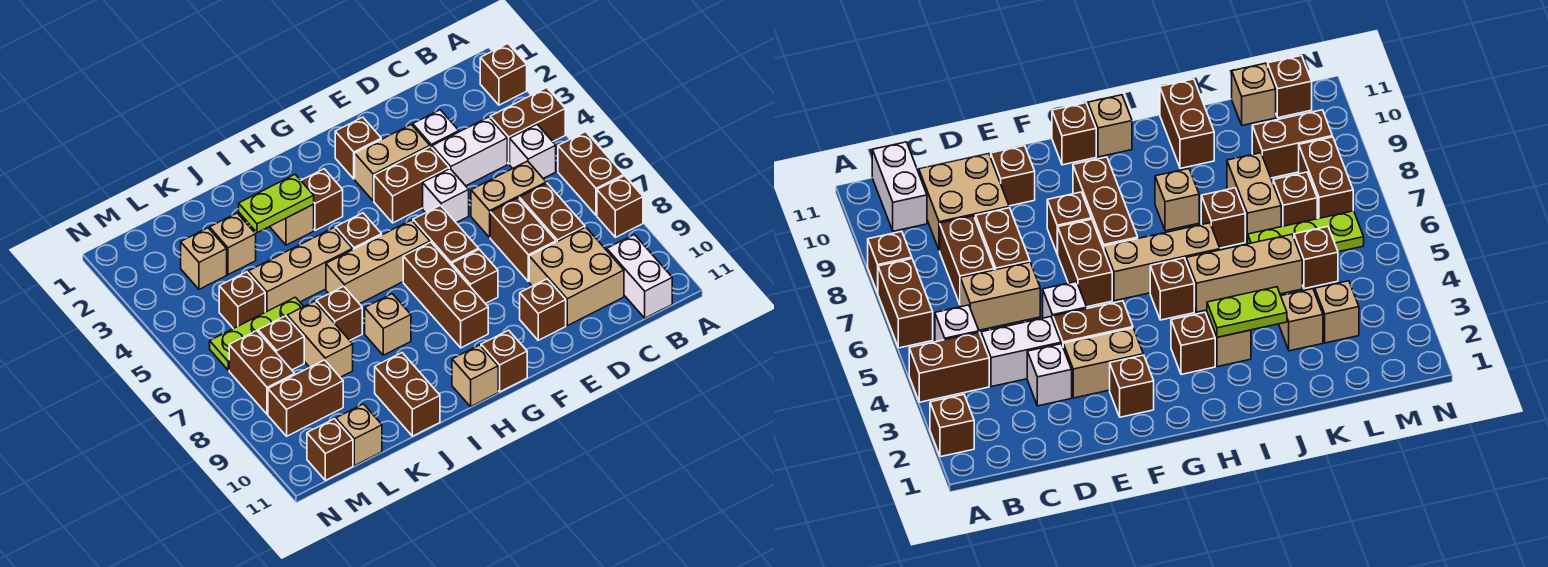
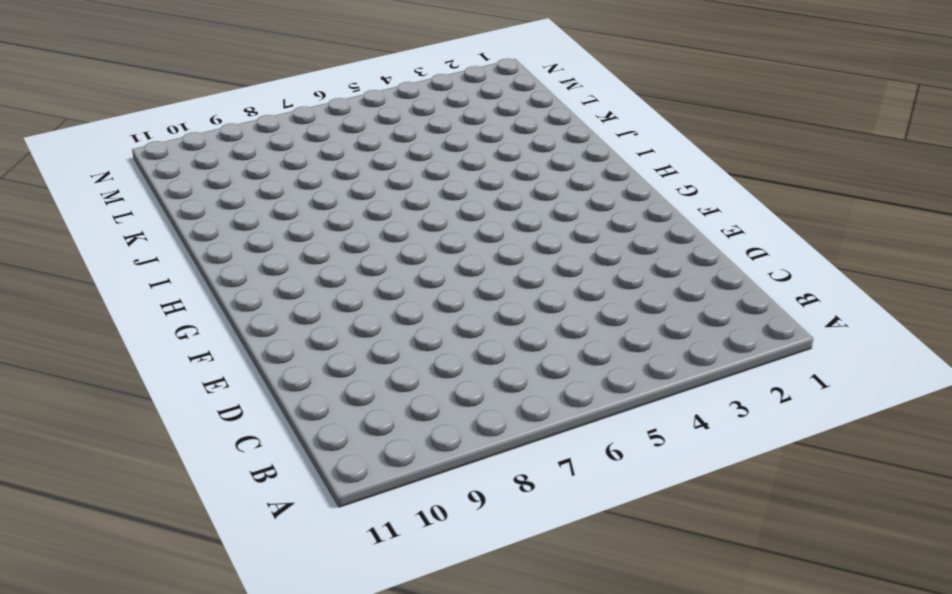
none -> brown brick A2 level 1
none -> brown brick A4:B4 level 1
none -> brown brick A6:A7 level 1
none -> brown brick A8 level 1

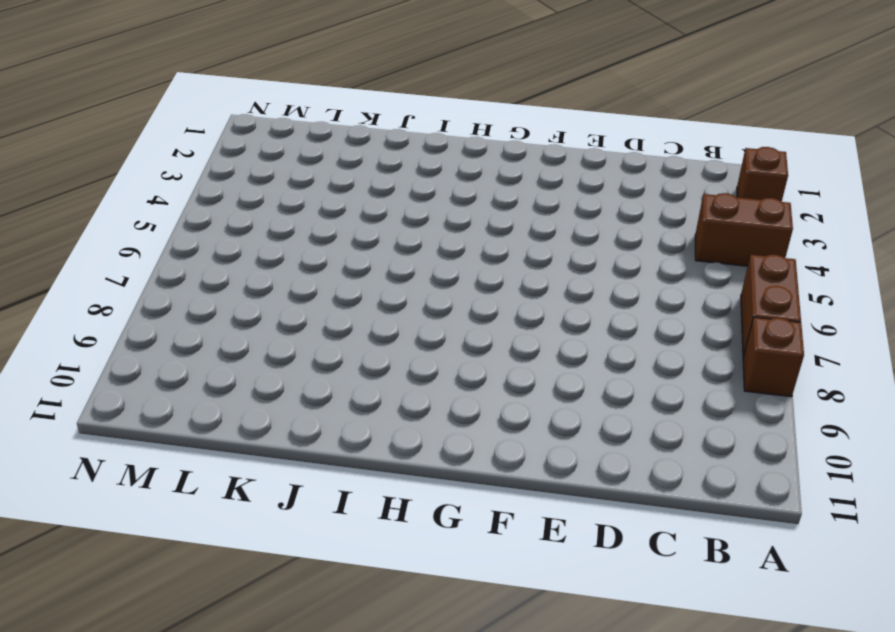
none -> white brick B5 level 1
none -> white brick B10:B11 level 1
none -> white brick C4:D4 level 1
none -> tan brick C6:D6 level 1

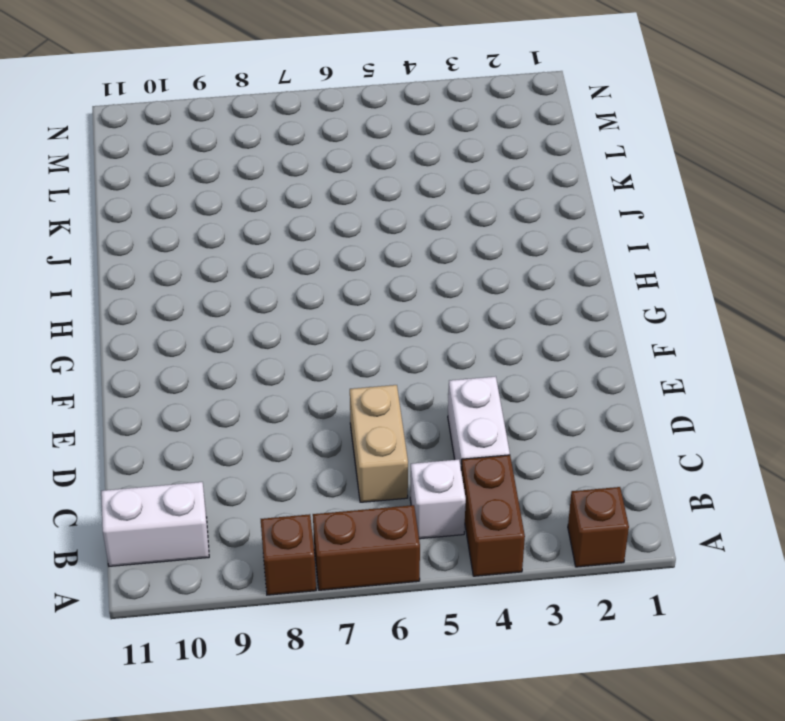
none -> brown brick C7:C8 level 1
none -> tan brick C9:D10 level 1
none -> white brick D3 level 1
none -> brown brick D7:D8 level 1

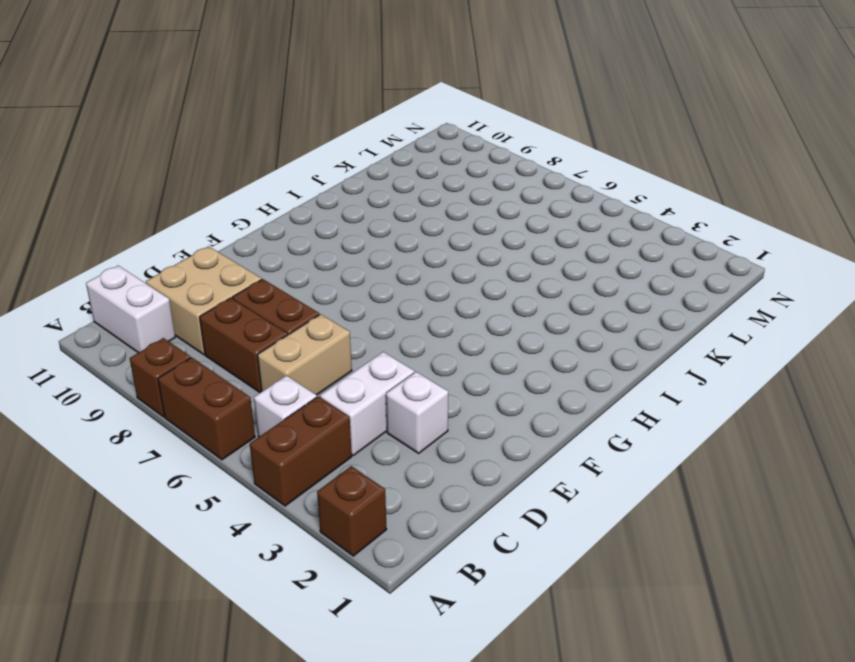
none -> tan brick E3:F3 level 1
none -> brown brick E4:F4 level 1
none -> white brick E5 level 1
none -> brown brick E10 level 1

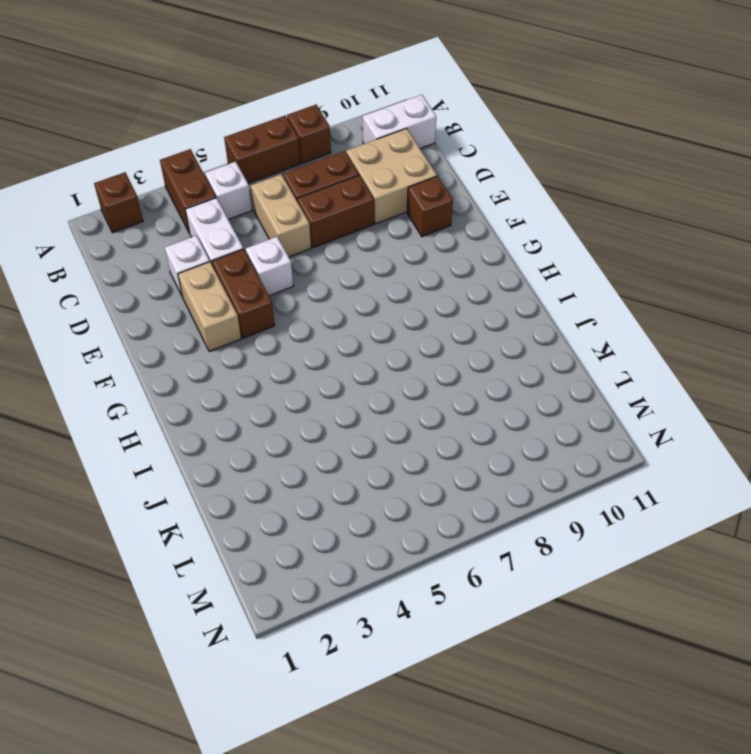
none -> brown brick F2 level 1
none -> brown brick F6:F7 level 1
none -> brown brick F8 level 1
none -> tan brick G6:I6 level 1

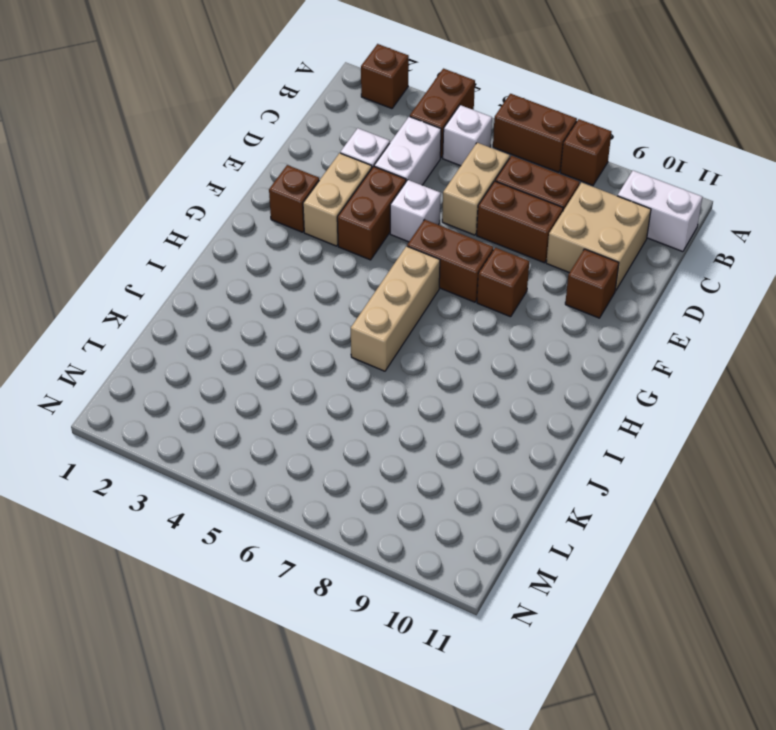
none -> brown brick G7:G9 level 1
none -> brown brick G11 level 1
none -> brown brick H3 level 1
none -> brown brick H5 level 1

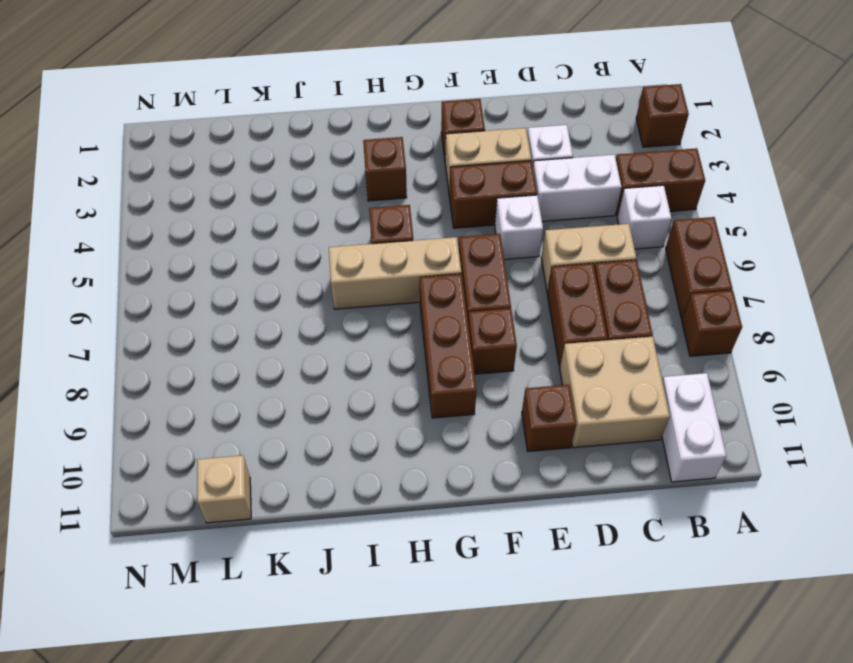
none -> brown brick G11 level 1
none -> tan brick H11 level 1
none -> tan brick I3 level 1
none -> tan brick I5:K5 level 1

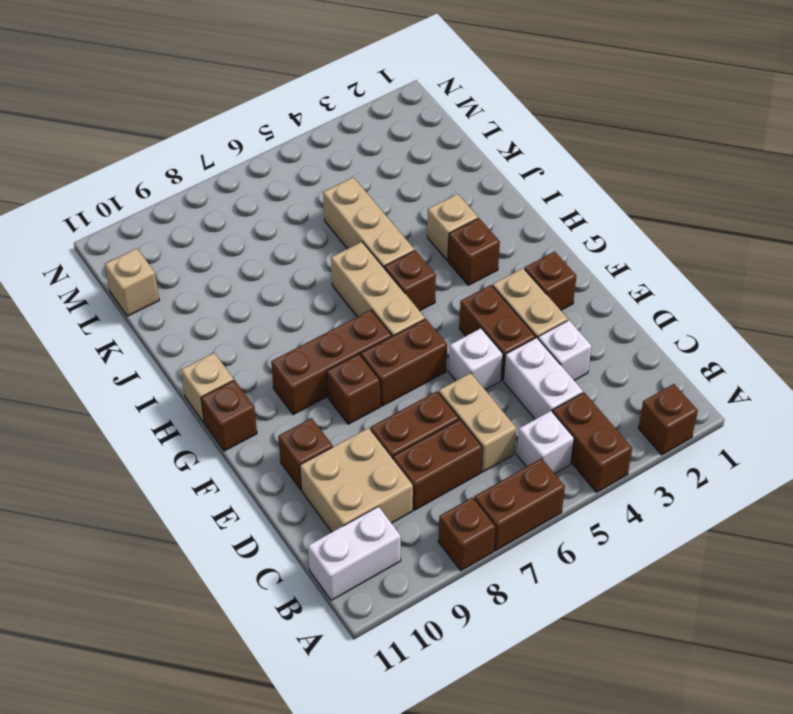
none -> tan brick I8 level 1
none -> brown brick J7 level 1
none -> brown brick J10:J11 level 1
none -> tan brick K3 level 1

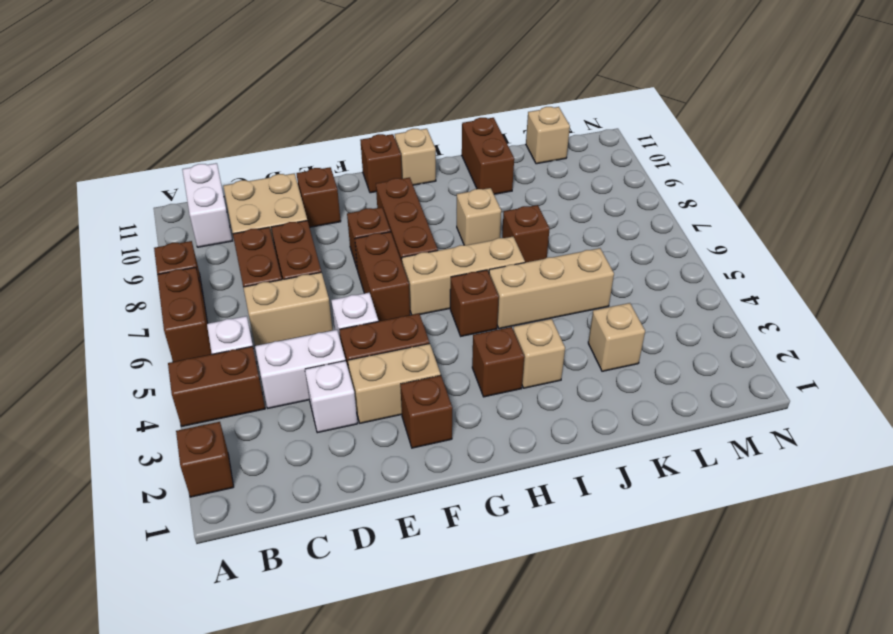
none -> lime plate K6:M6 level 1
none -> tan brick K7:K8 level 1
none -> tan brick L3 level 1
none -> brown brick L5 level 1

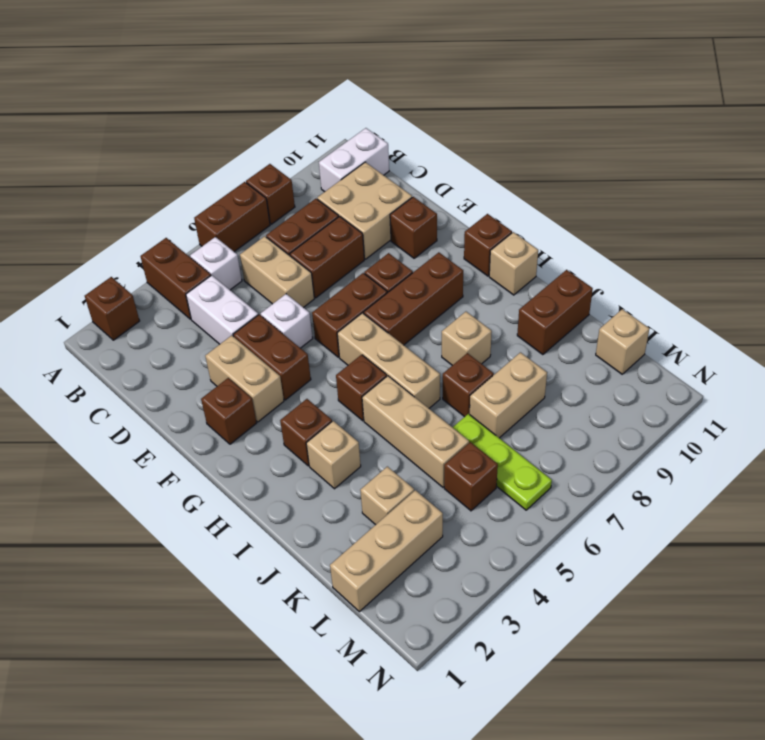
tan brick L1:L3 level 1 -> tan brick L3 level 1
none -> white brick D3 level 1
none -> brown brick L7 level 1
none -> brown brick L9:M9 level 1
none -> brown brick M7:M8 level 1

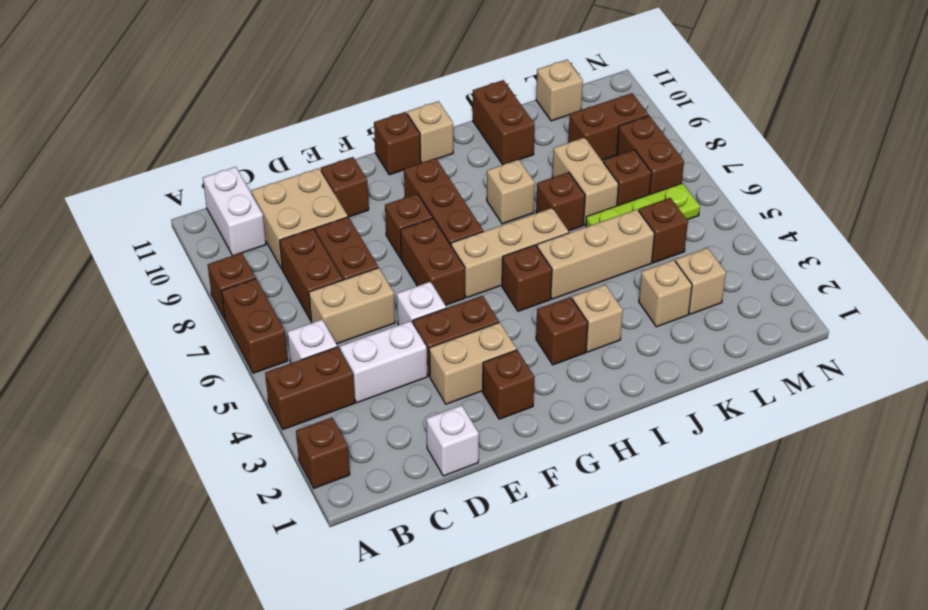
white brick D1 level 1 -> white brick D3 level 1
none -> brown brick M11 level 1
none -> lime plate I3:J3 level 2

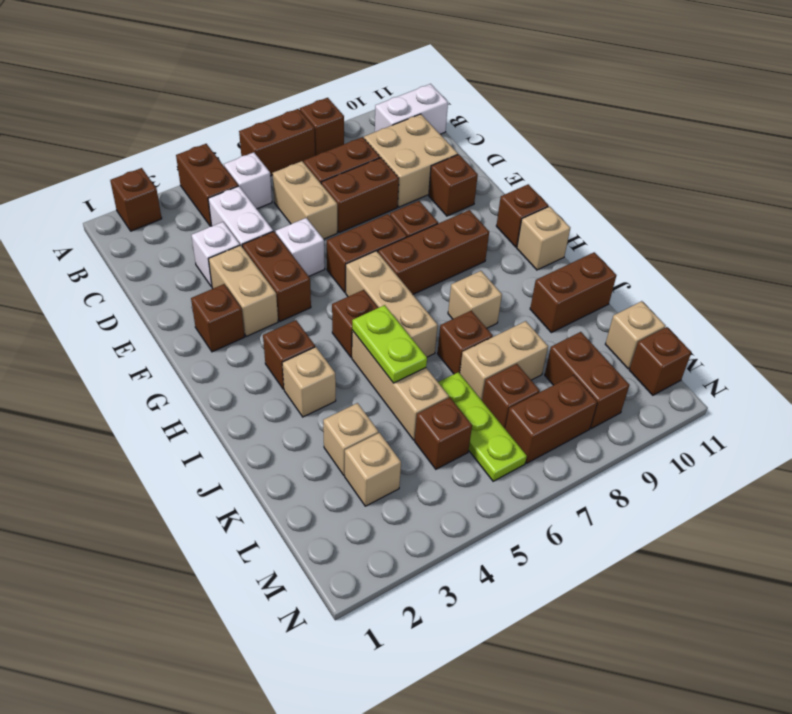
lime plate I5:J5 level 2 -> lime plate I3:J3 level 2

